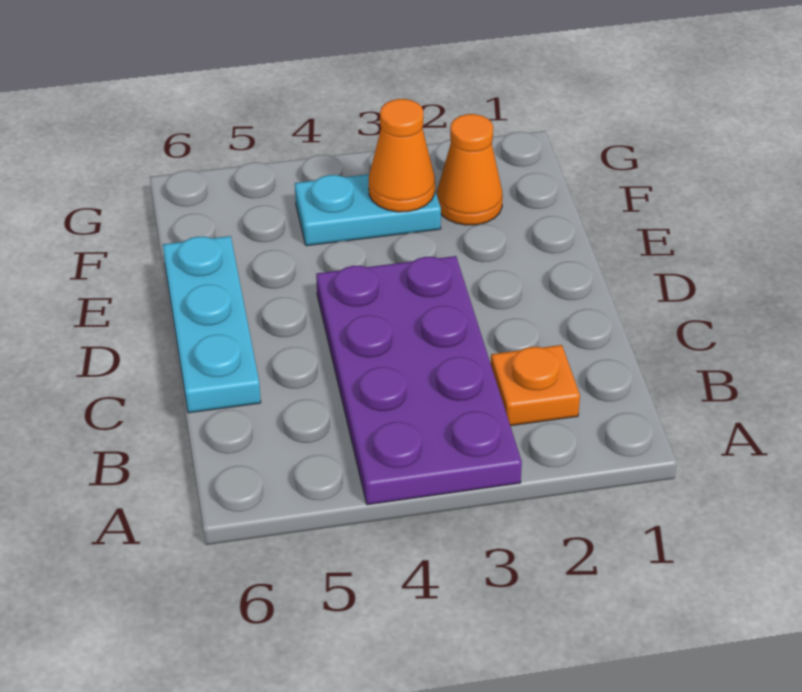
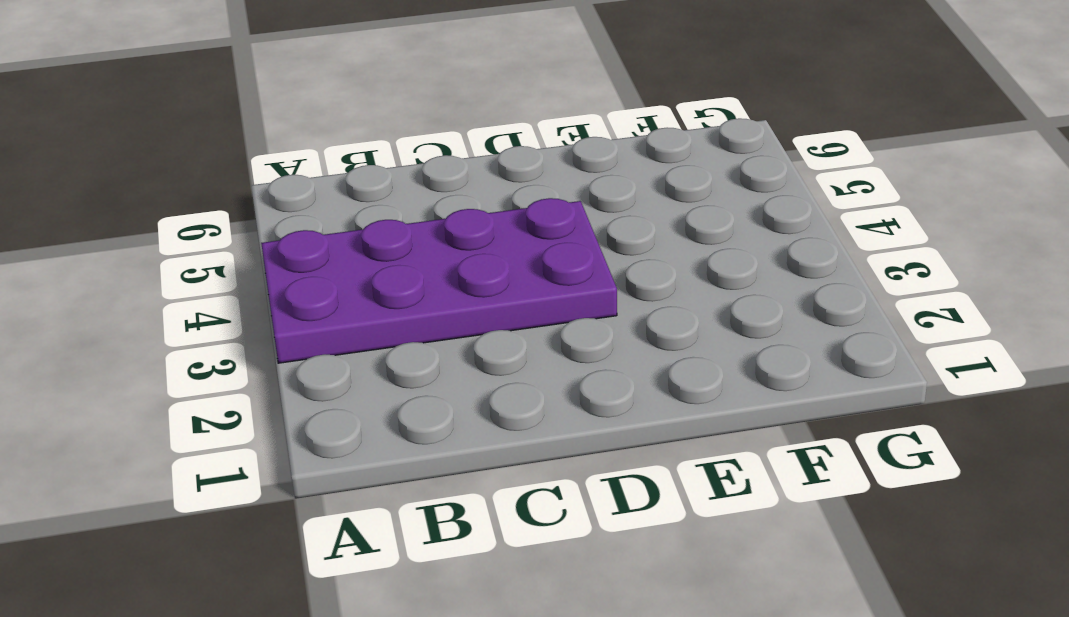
none -> orange plate B2 level 1
none -> cyan plate C6:E6 level 1

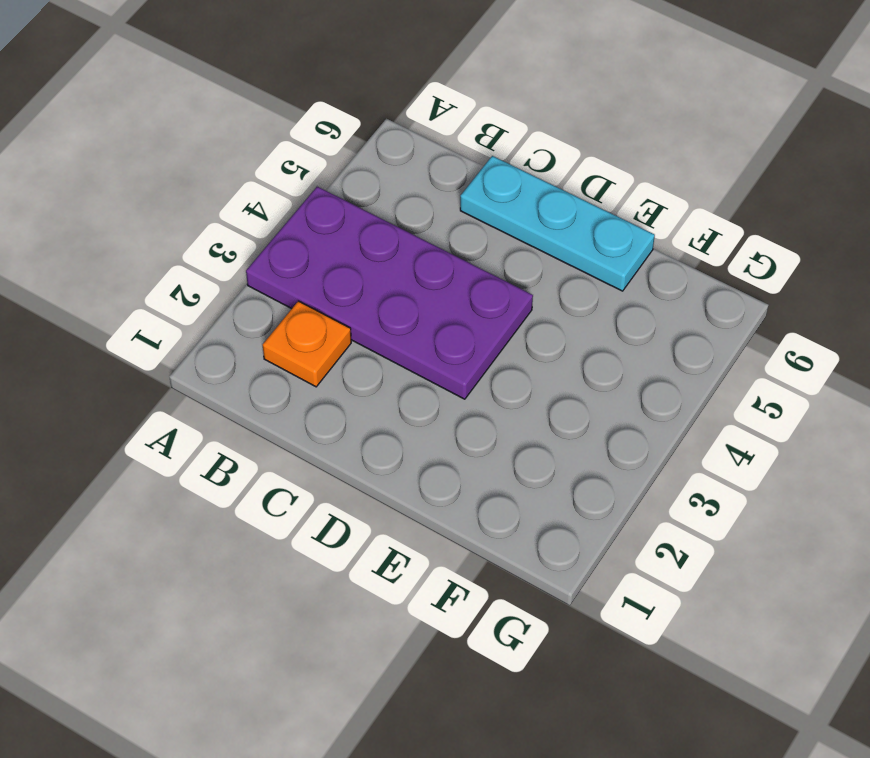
none -> orange cone F2 level 1
none -> cyan plate F3:F4 level 1

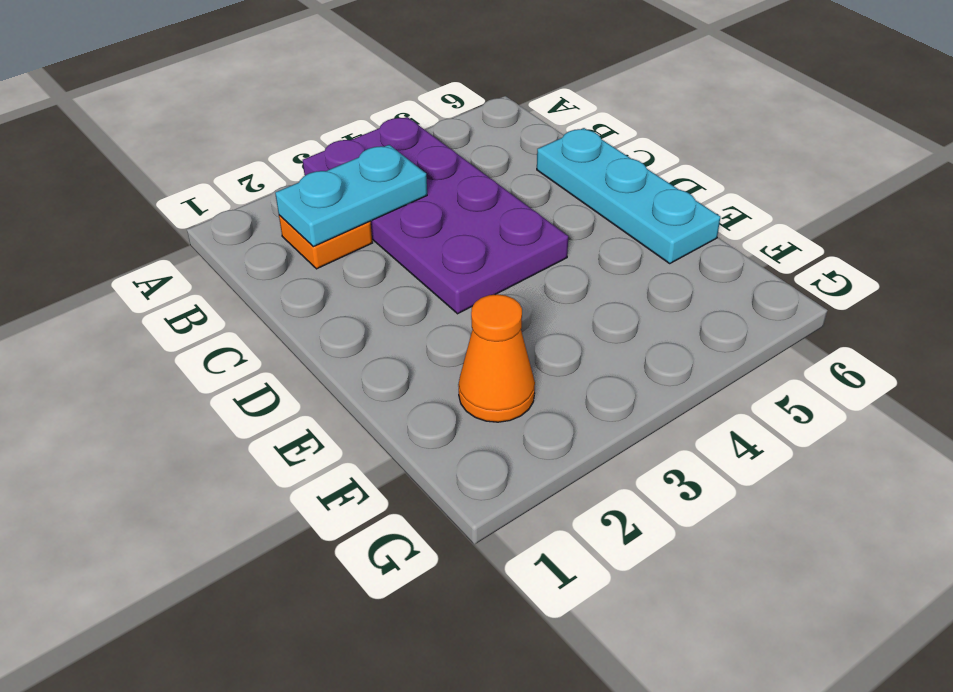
cyan plate B2:B3 level 2 -> cyan plate F3:F4 level 1
none -> orange cone F3 level 2

